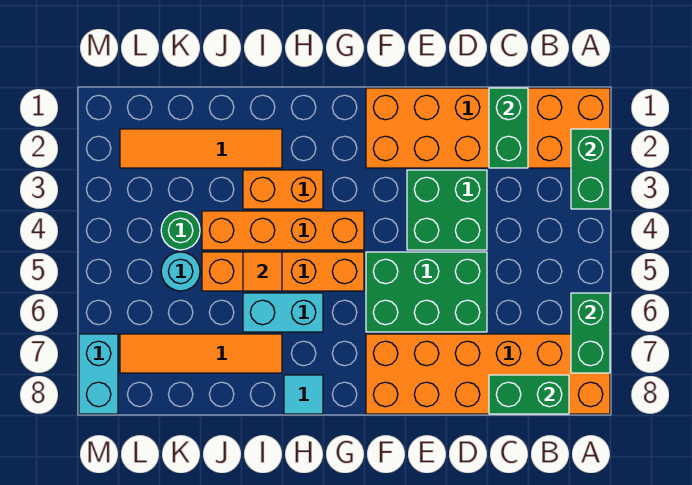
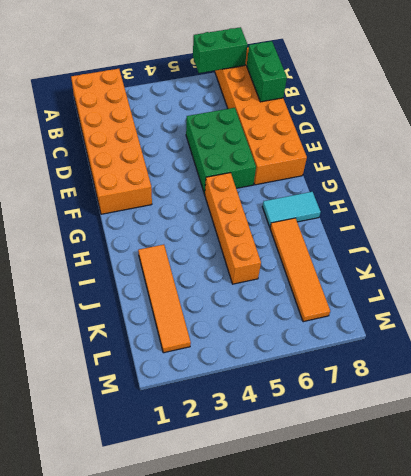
cyan tile H7:H8 level 1 -> cyan tile H8 level 1
none -> green brick D3:E4 level 1
none -> orange brick G4:J4 level 1
none -> orange brick H3:I3 level 1

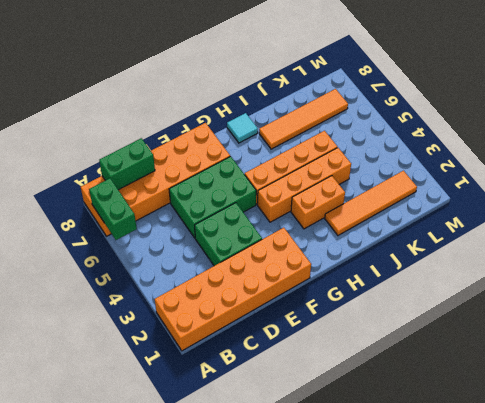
none -> cyan brick H6:I6 level 1
none -> green round brick K4 level 1
none -> cyan round brick K5 level 1

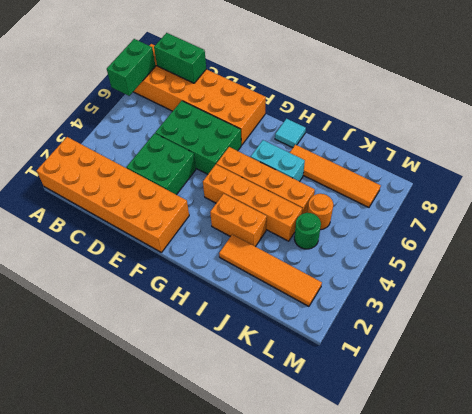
orange round brick K5 level 1 -> cyan round brick K5 level 1
none -> cyan brick M7:M8 level 1
none -> green brick A2:A3 level 2
none -> green brick C1:C2 level 2

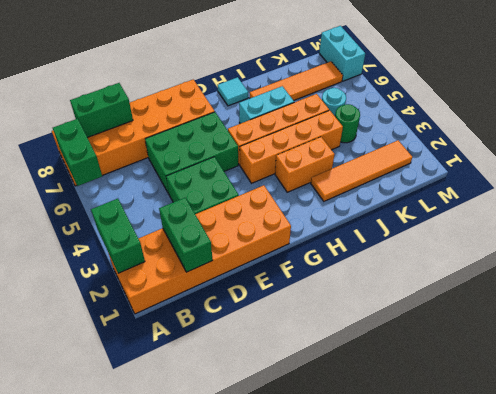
none -> orange tile I5 level 2

